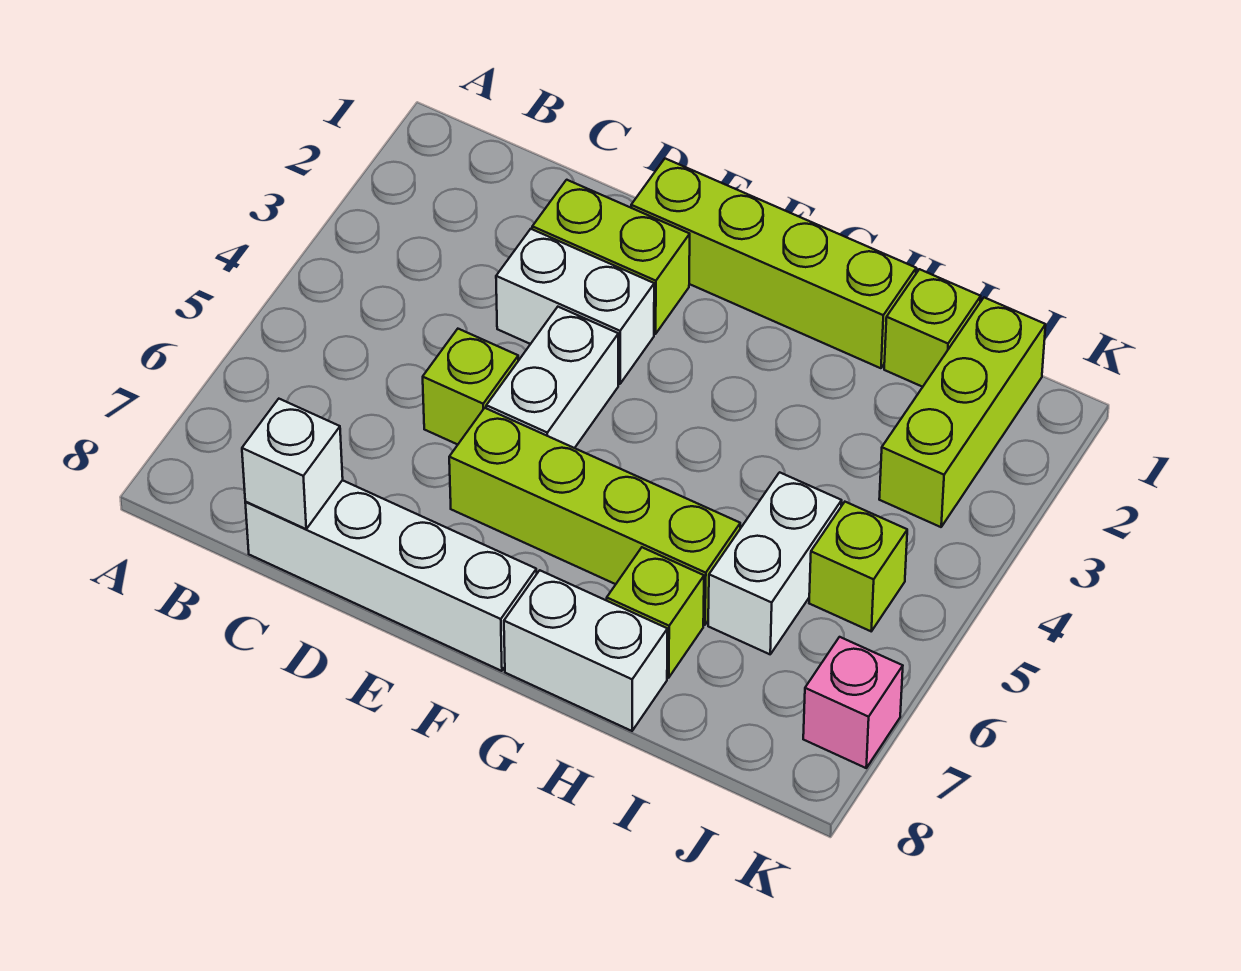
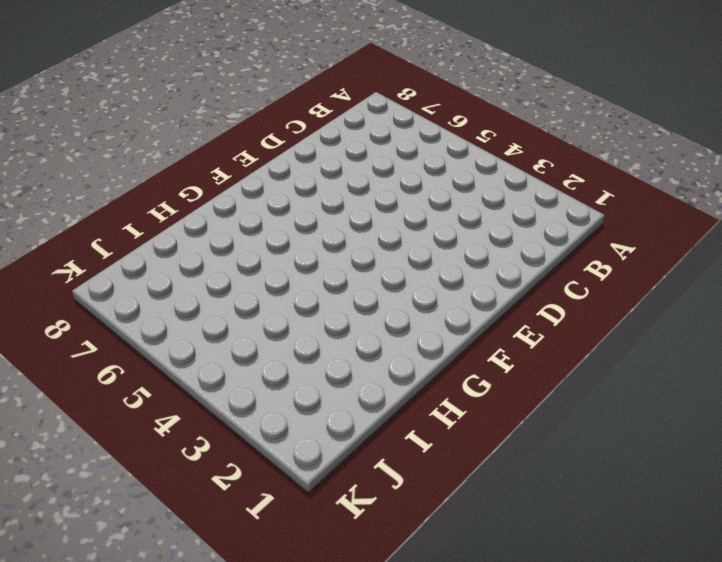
none -> white brick C8:F8 level 1
none -> lime brick D2:E2 level 1
none -> white brick D3:E3 level 1

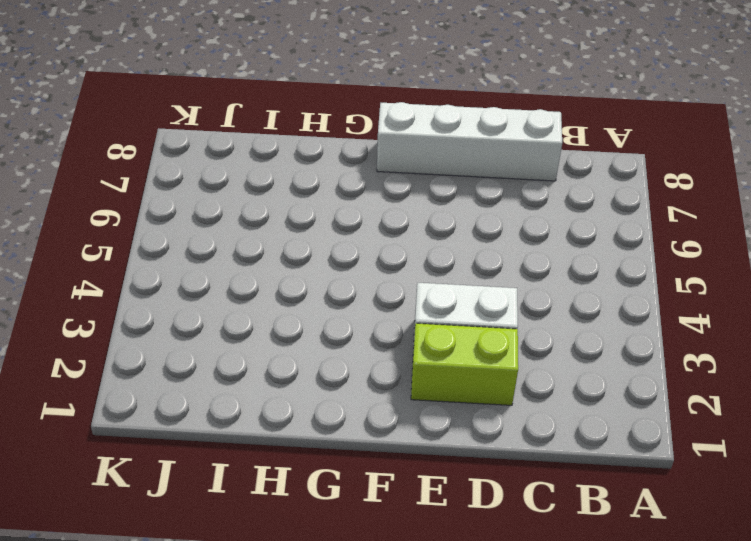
none -> lime brick D5 level 1
none -> lime brick E1:H1 level 1
none -> white brick E4:E5 level 1

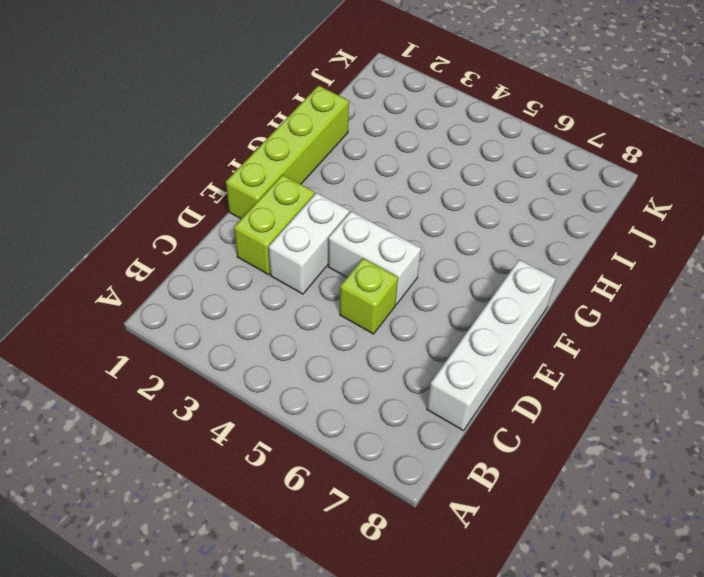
none -> lime brick E6:H6 level 1
none -> white brick G8:H8 level 1
none -> lime brick H7 level 1

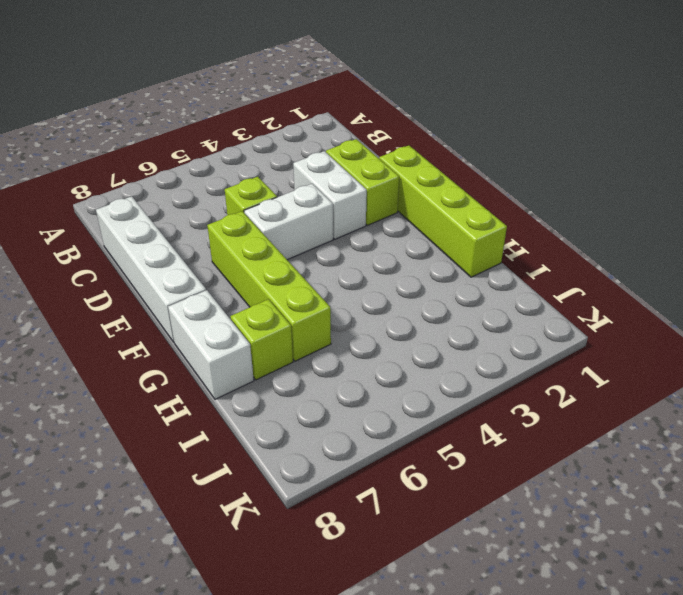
none -> lime brick I1 level 1
none -> white brick I5:I6 level 1
none -> lime brick J1:J3 level 1

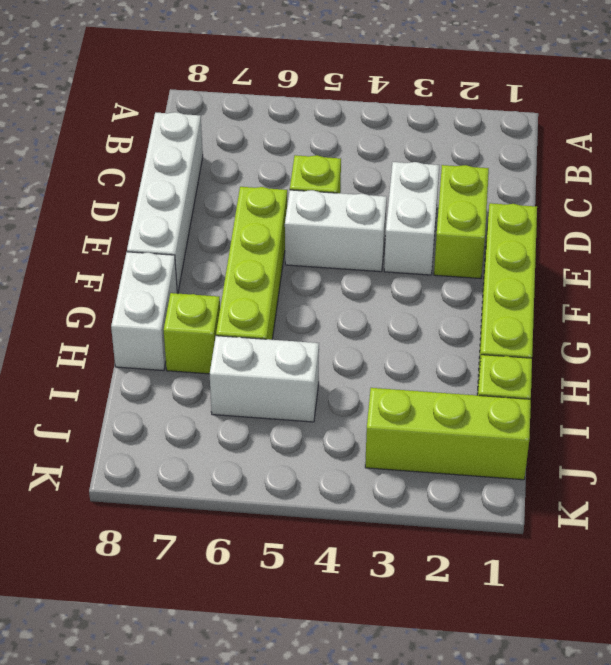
none -> lime brick J5 level 1
none -> pink brick K7 level 1
none -> white brick C8 level 2

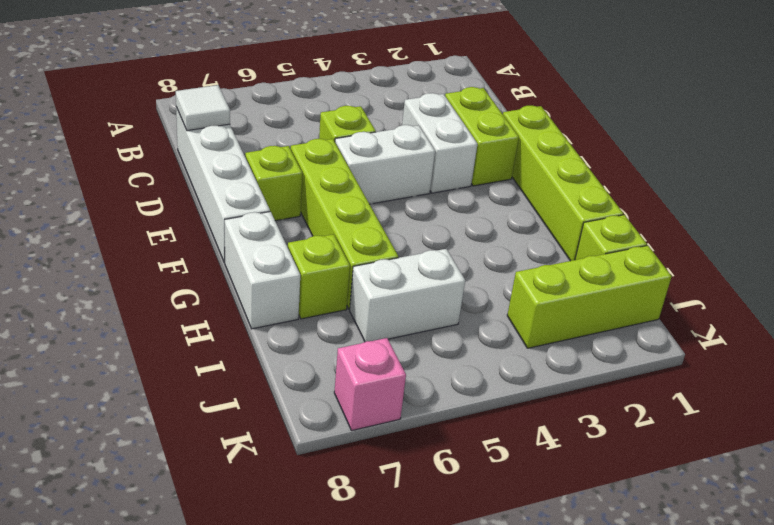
white tile C8 level 2 -> white brick C8 level 2
lime brick E7 level 1 -> lime brick J5 level 1

